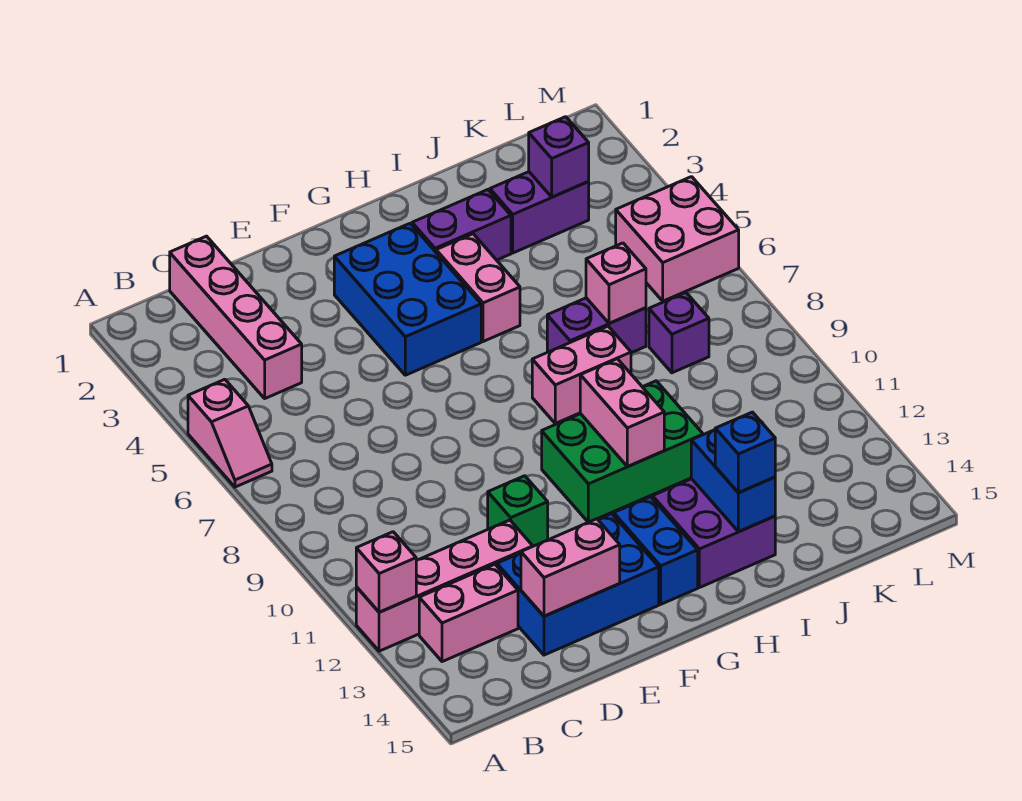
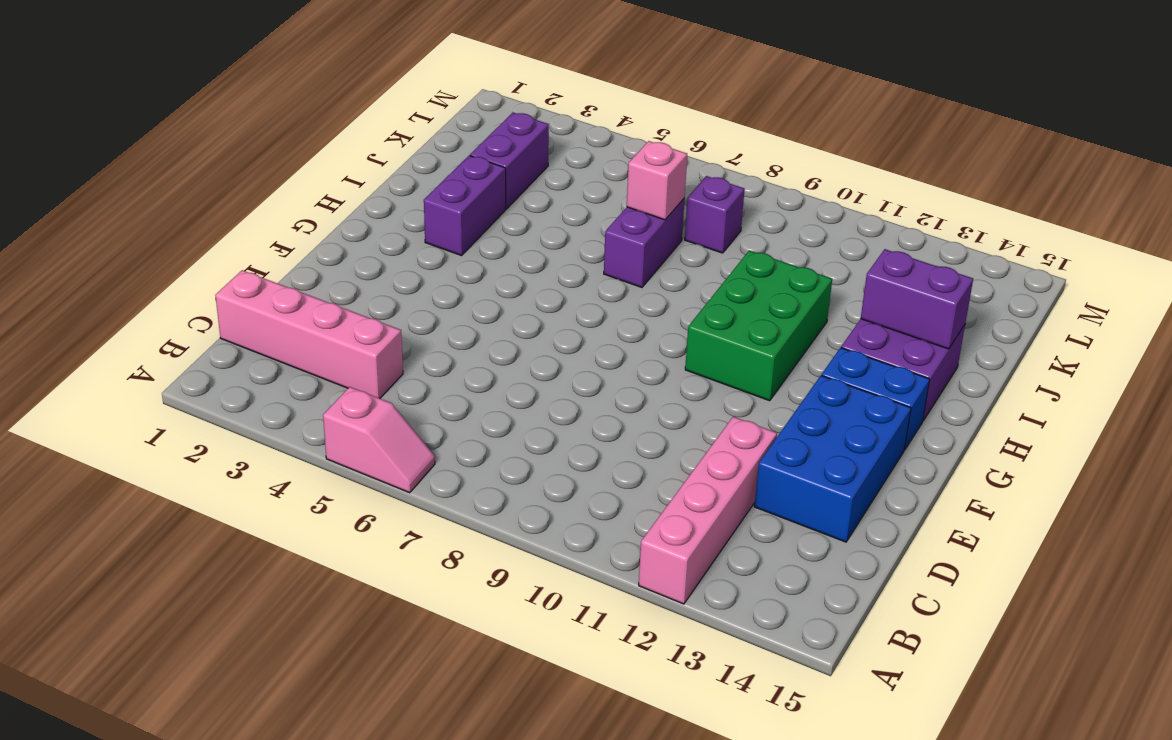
purple brick I13:I14 level 2 -> blue brick I13:I14 level 2
none -> pink brick B13:C13 level 1
none -> green brick E11 level 1
none -> blue brick F3:G5 level 1

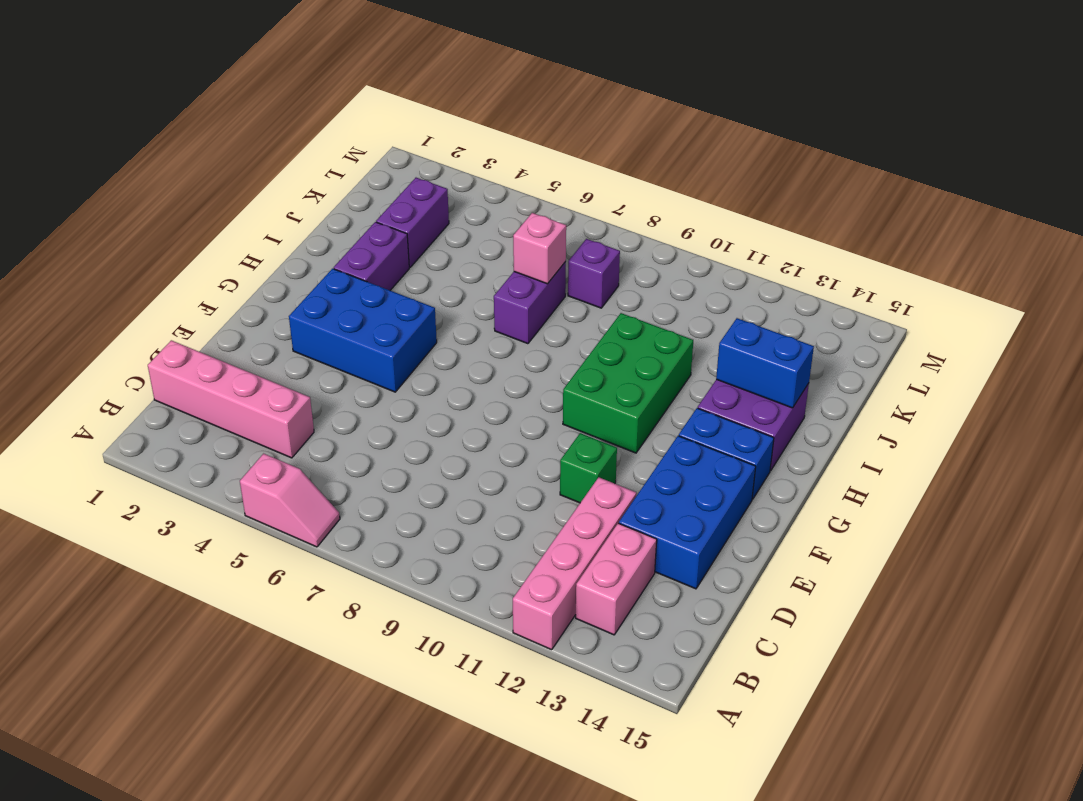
none -> pink brick H4:H5 level 1
none -> pink brick H8:I8 level 1
none -> pink brick L5:M6 level 1

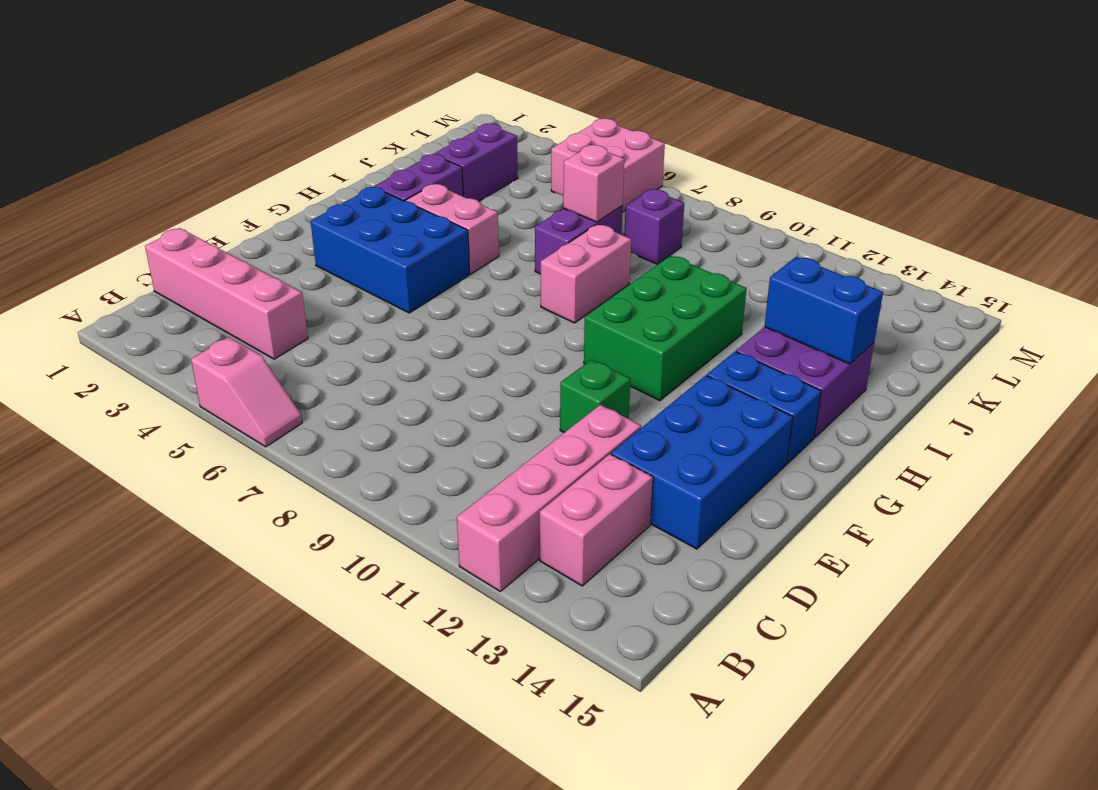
none -> pink brick A12 level 2
none -> pink brick D14:E14 level 2
none -> pink brick H10:H11 level 2

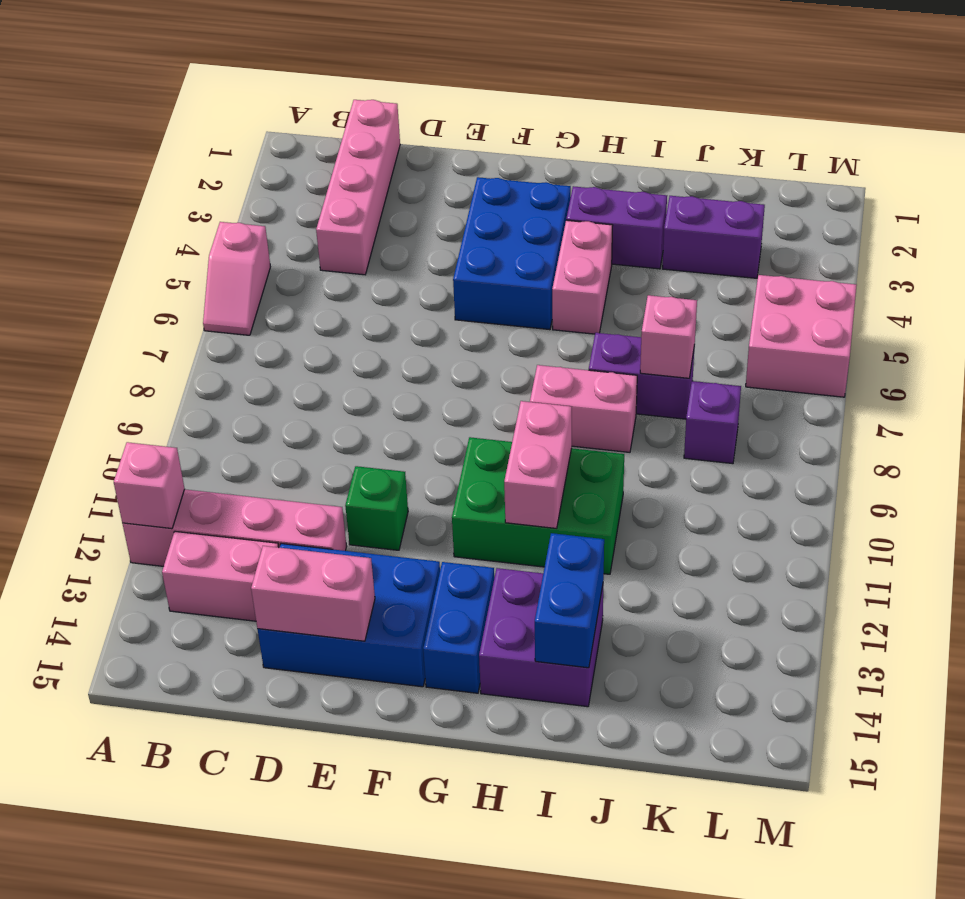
none -> purple brick K3 level 2
none -> blue brick I14 level 3

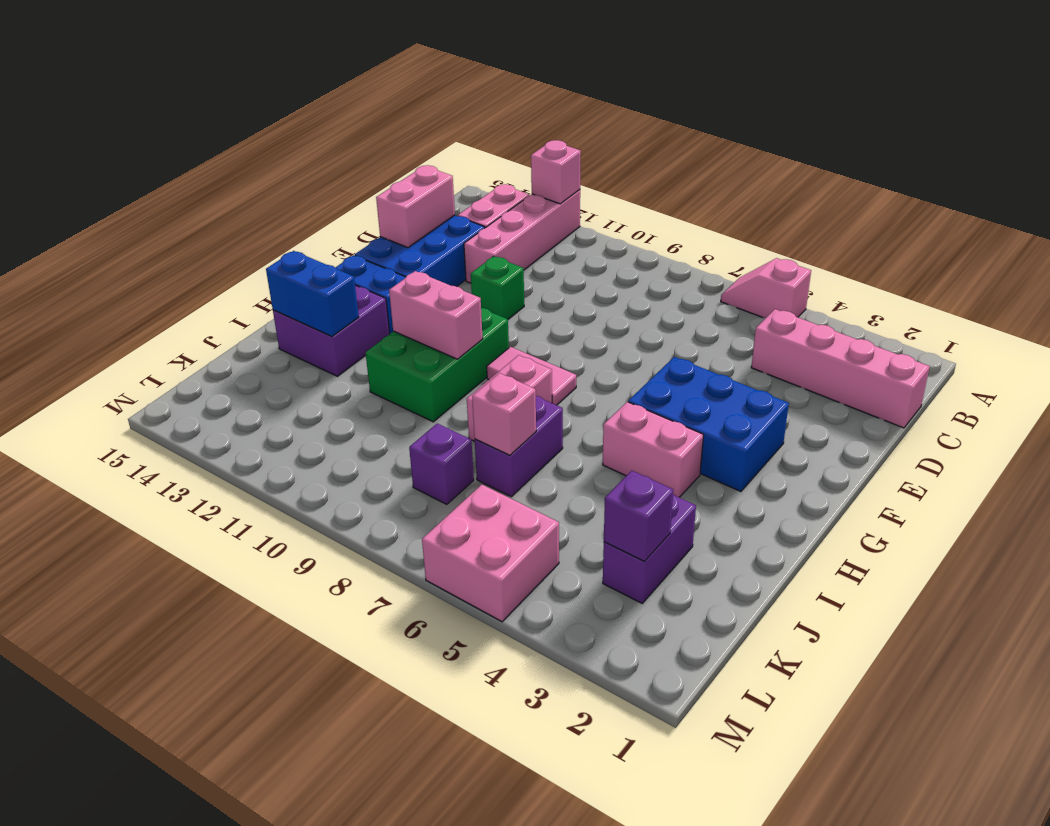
pink tile G8:G9 level 1 -> none
none -> purple brick H3:I3 level 1
none -> blue brick I14 level 3

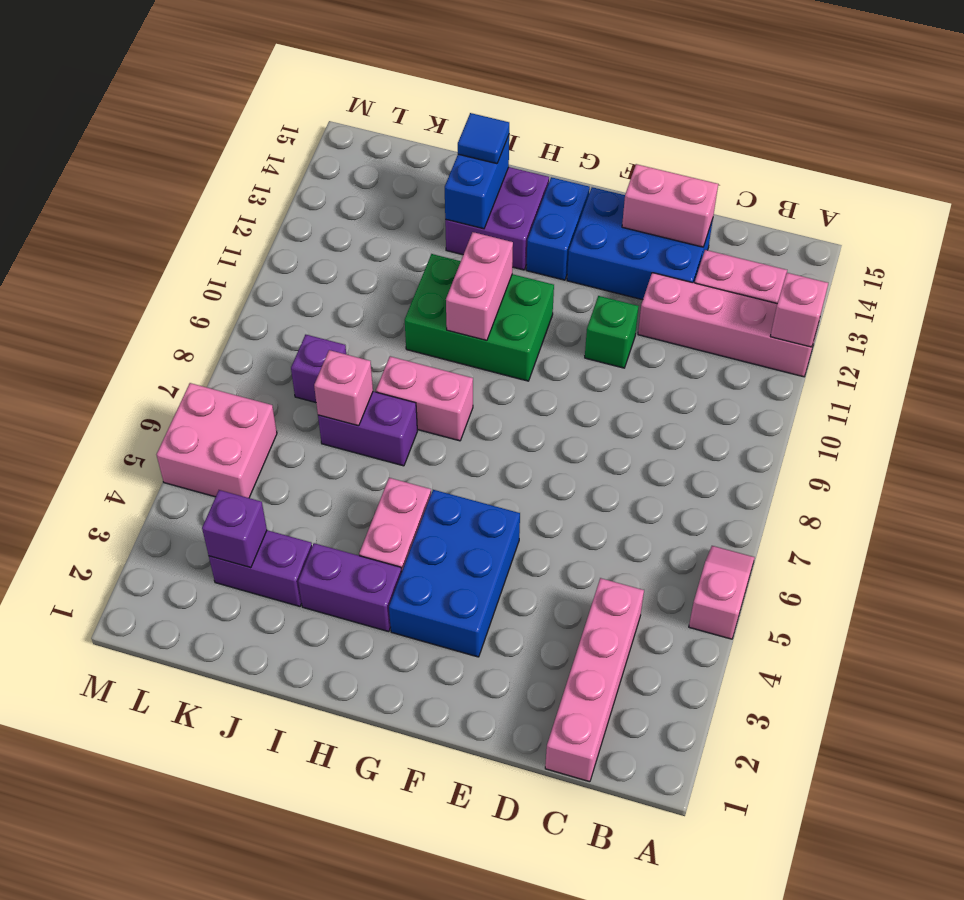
blue tile I14 level 3 -> blue brick I14 level 3

